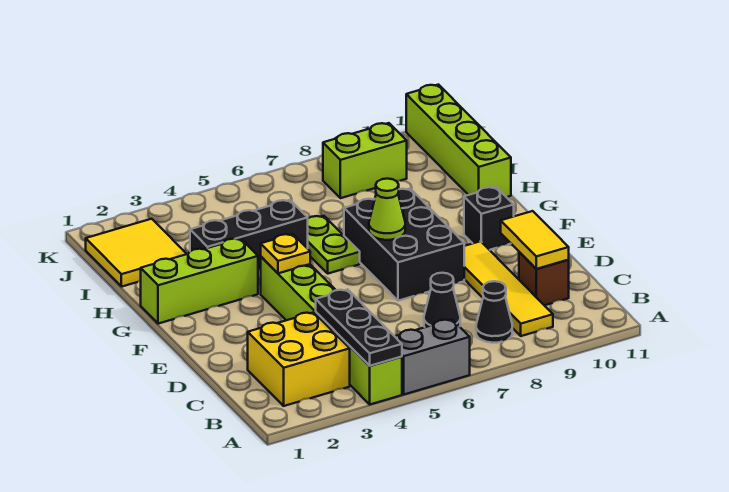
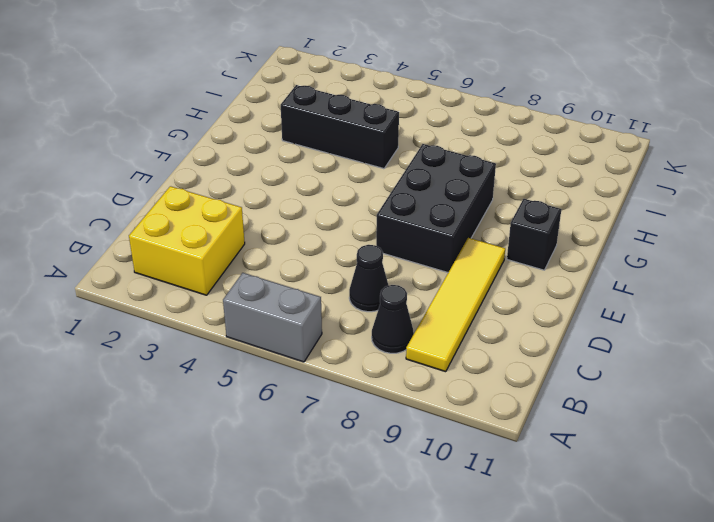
none -> lime brick A4:F4 level 1
none -> brown brick C10 level 1
none -> lime brick G1:G3 level 1

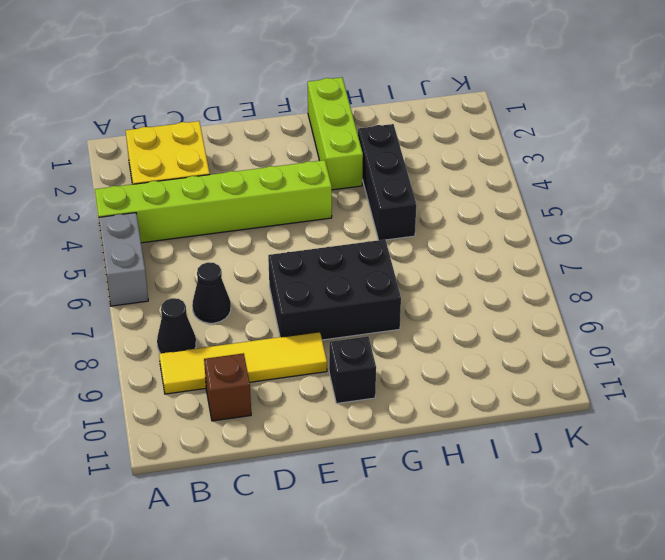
none -> lime plate G6:H6 level 1
none -> lime brick H11:K11 level 1
none -> yellow tile I1:J2 level 1

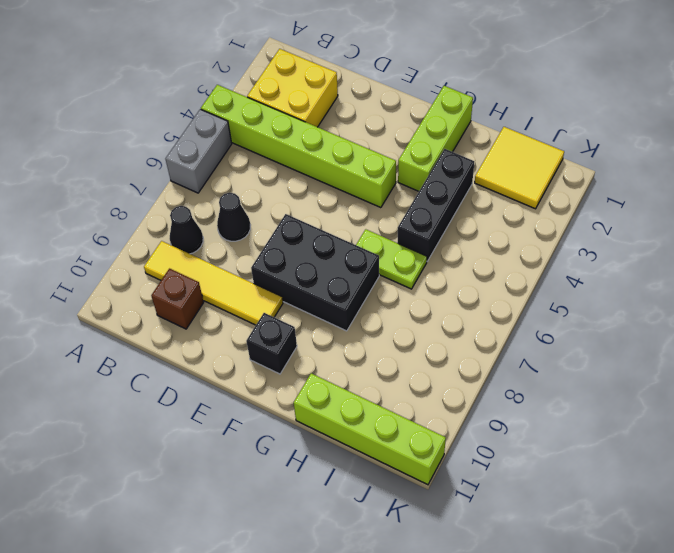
none -> lime brick J8:J9 level 1
none -> black plate A4:C4 level 2
none -> yellow tile C10:D10 level 2

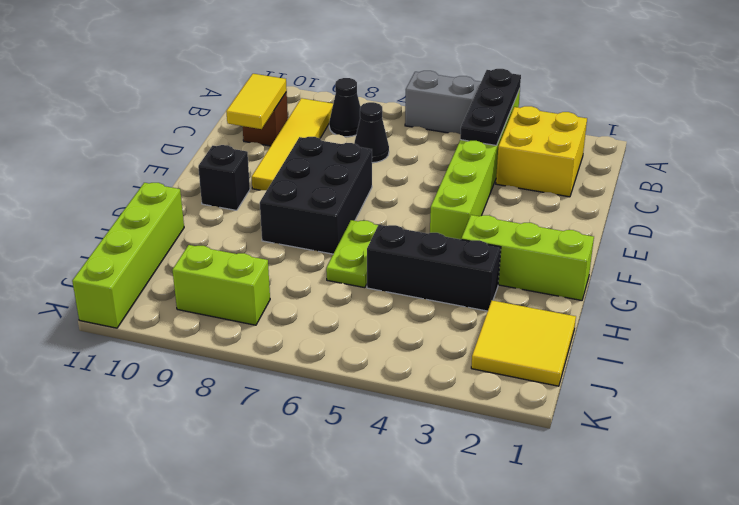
none -> yellow plate F4 level 2
none -> lime cone F7 level 2

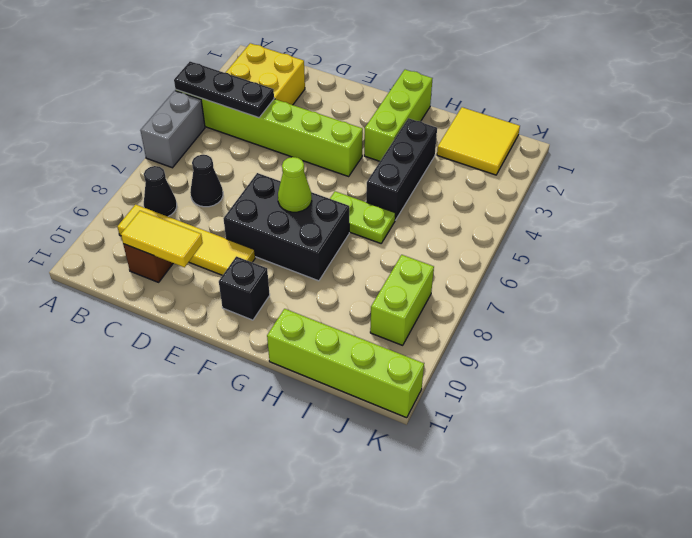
none -> yellow plate F4 level 2

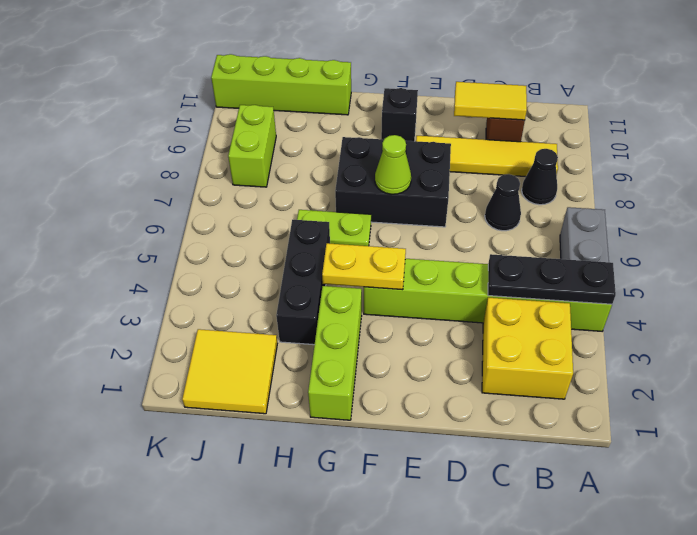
yellow plate F4:G4 level 2 -> yellow plate F4 level 2

